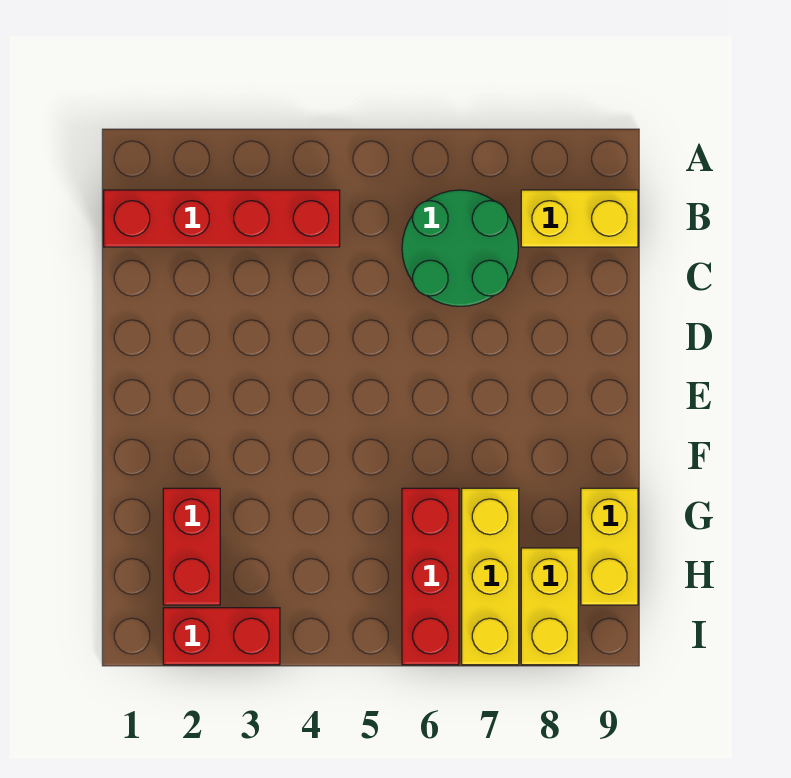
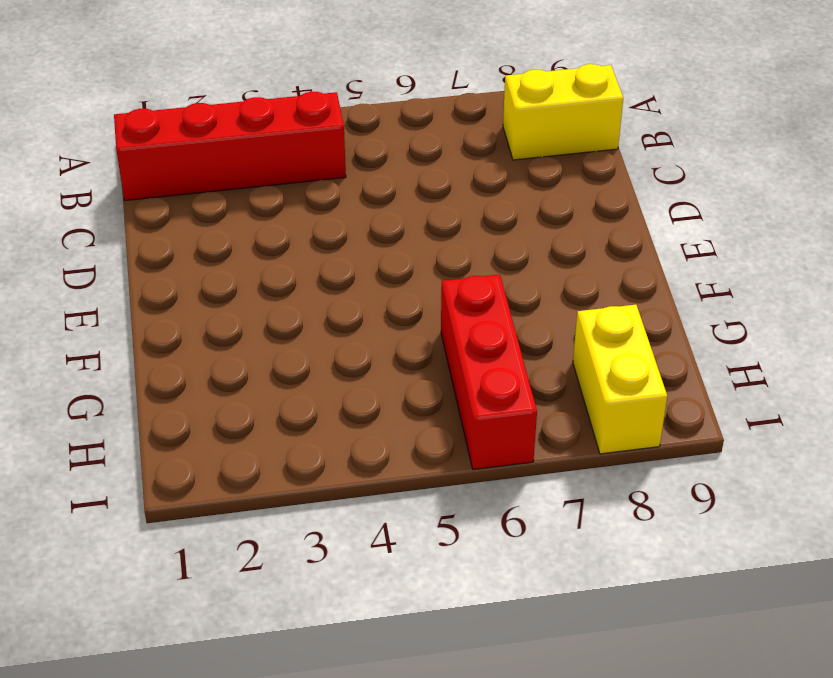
none -> green round brick B6:C7 level 1
none -> red brick G2:H2 level 1

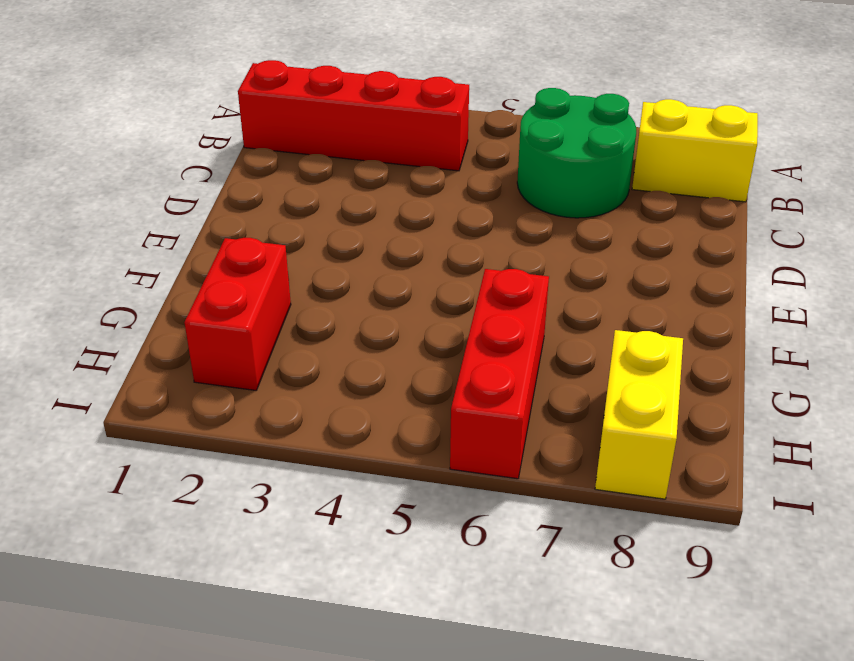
none -> yellow brick G7:I7 level 1
none -> yellow brick G9:H9 level 1

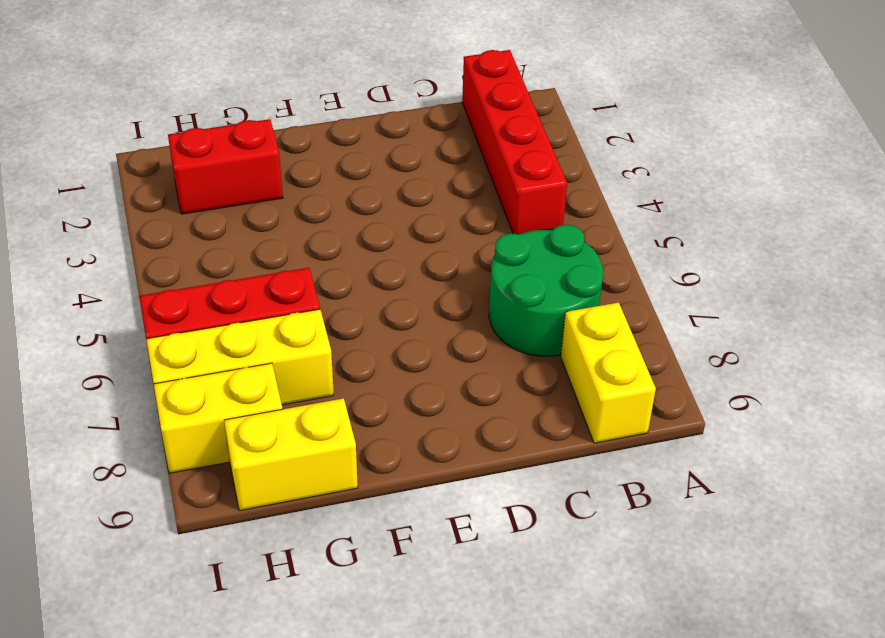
none -> red brick I2:I3 level 1

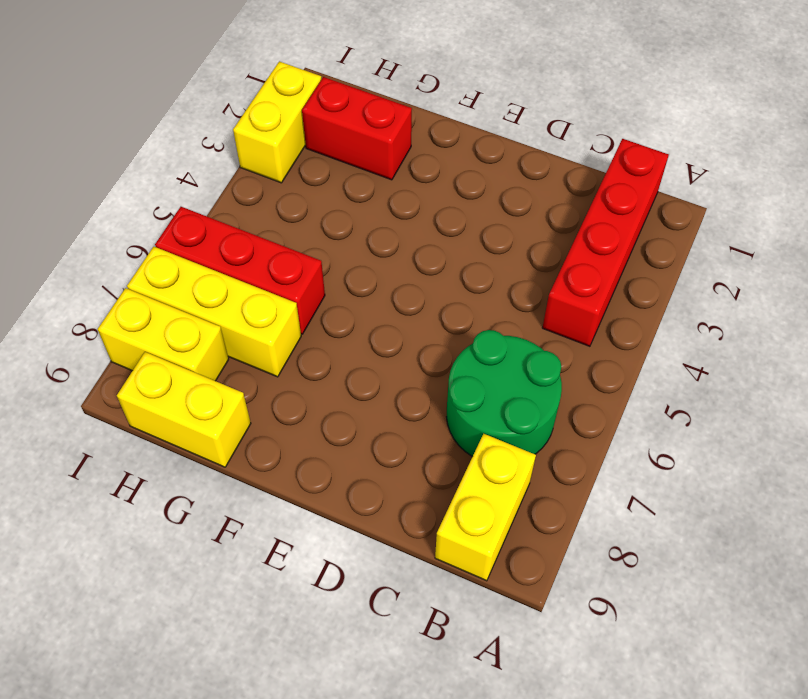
yellow brick I2:I3 level 1 -> red brick I2:I3 level 1

